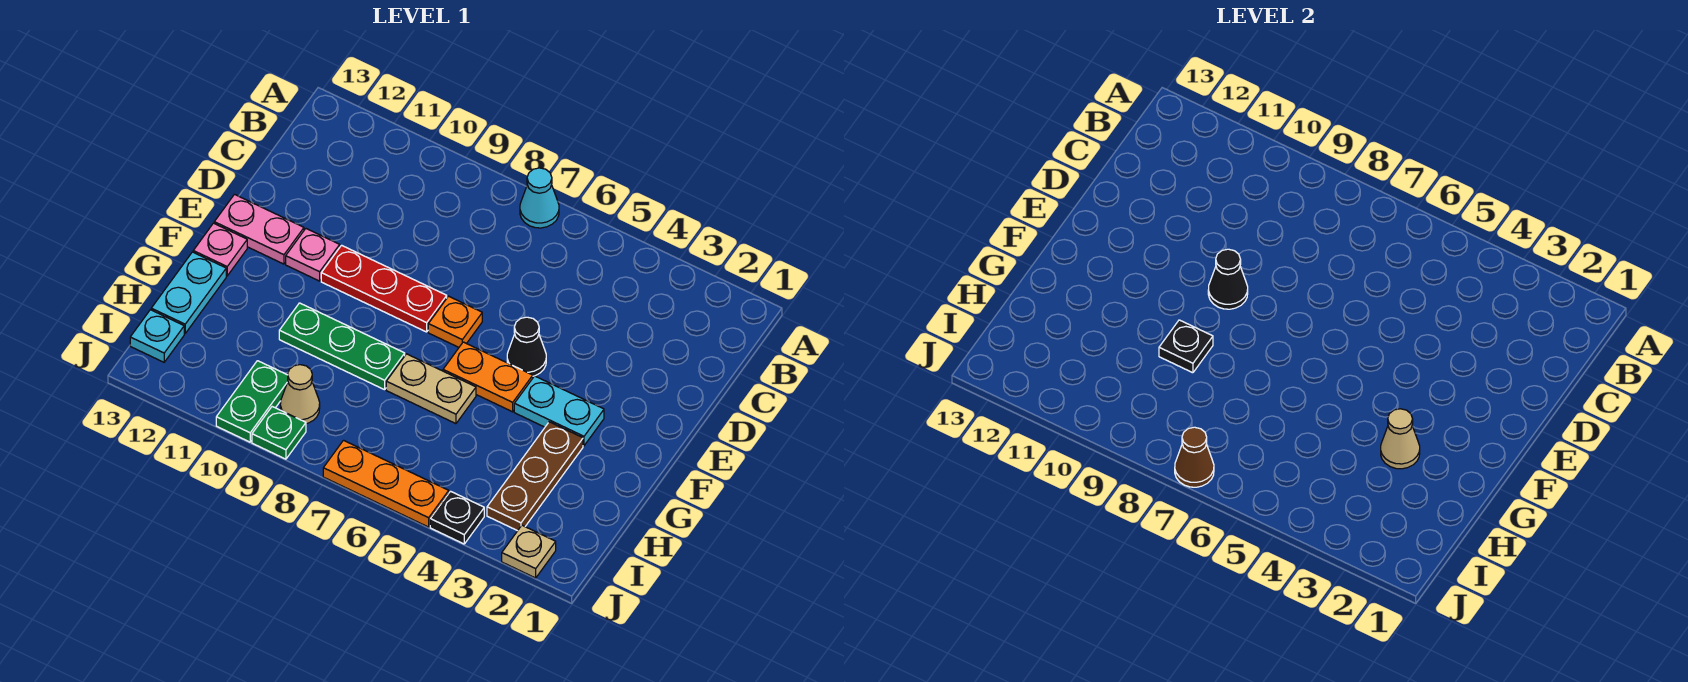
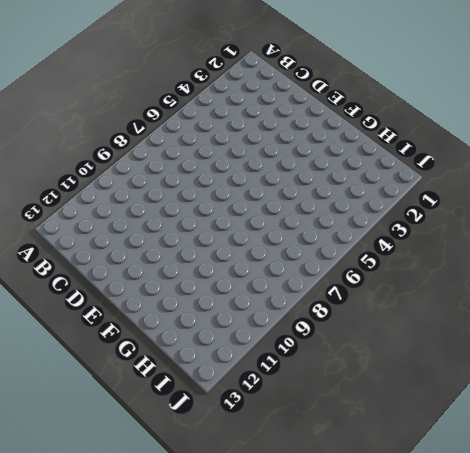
none -> cyan cone A7 level 1
none -> black cone E5 level 1
none -> orange plate E7 level 1

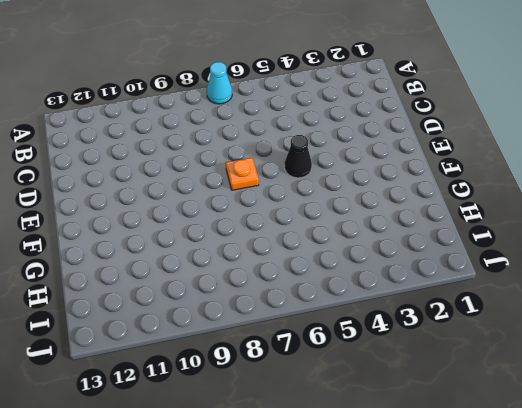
none -> red plate E8:E10 level 1
none -> pink plate E11 level 1
none -> pink plate E12:E13 level 1

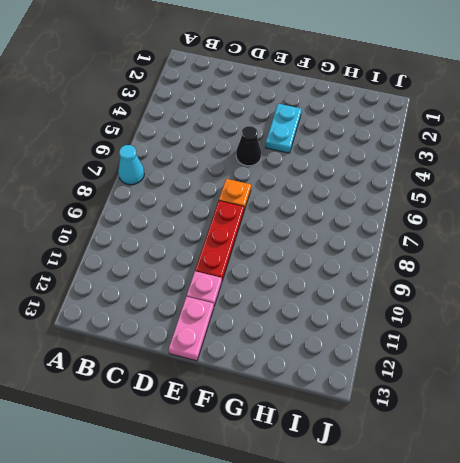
none -> orange plate F5:F6 level 1
none -> pink plate F13 level 1
none -> brown plate G3:I3 level 1

